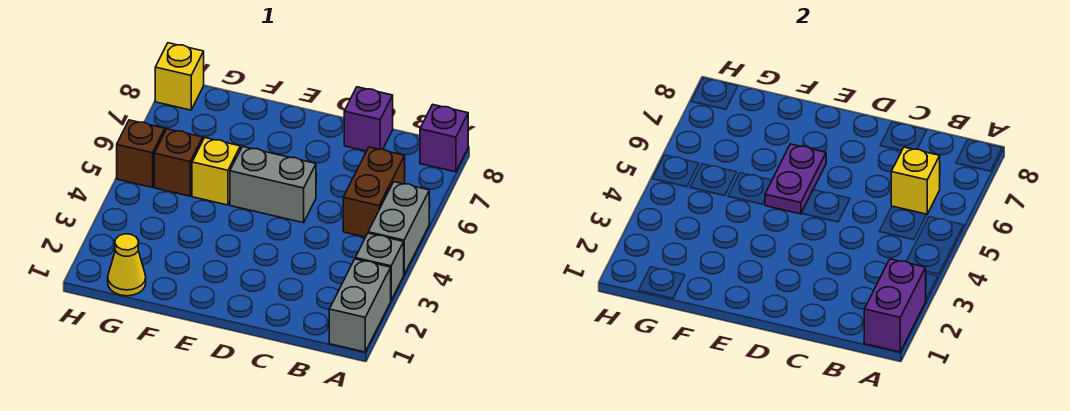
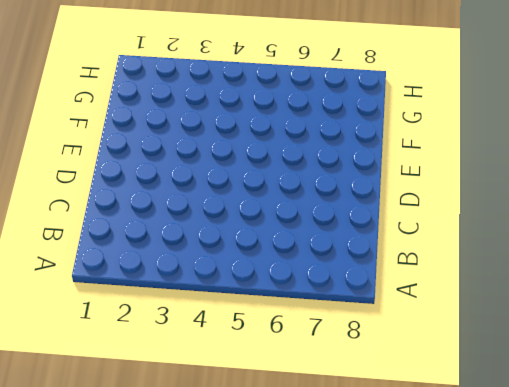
none -> grey brick A1:A2 level 1
none -> grey brick A3 level 1
none -> grey brick A4:A5 level 1

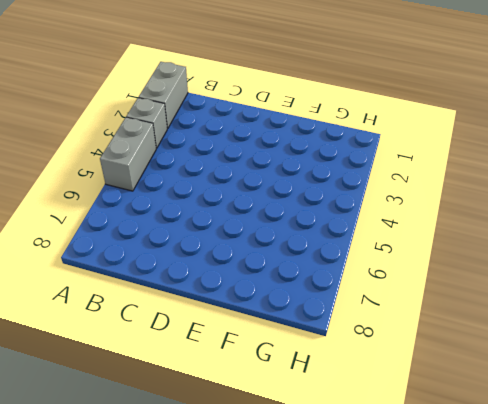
none -> purple brick A8 level 1
none -> brown brick B5:B6 level 1
none -> purple brick C8 level 1

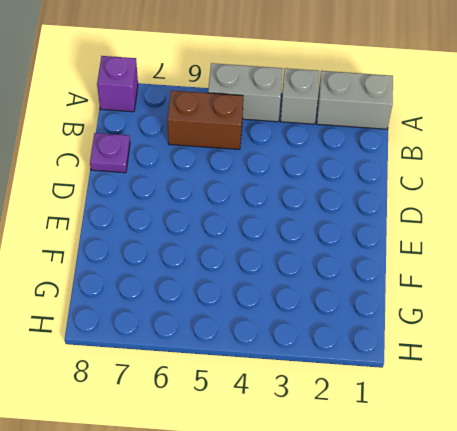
purple plate C8 level 1 -> purple brick C8 level 1
none -> grey brick D5:E5 level 1
none -> yellow brick F5 level 1
none -> yellow cone G1 level 1

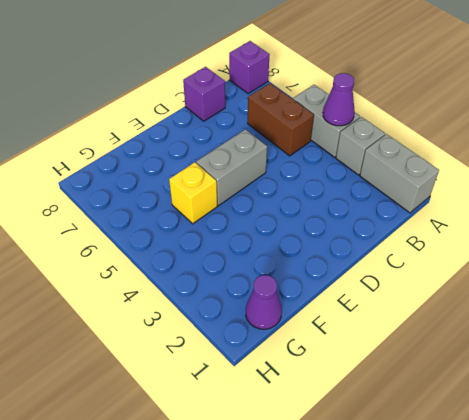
purple cone A4 level 2 -> none
purple cone G1 level 1 -> yellow cone G1 level 1
none -> brown brick G5 level 1
none -> brown brick H5 level 1
none -> yellow brick H8 level 1

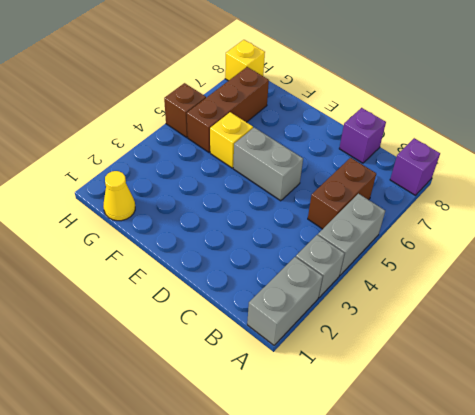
brown brick G5:G7 level 1 -> brown brick G5 level 1
none -> purple brick A1:A2 level 2
none -> yellow brick B6 level 2
none -> purple plate E5:E6 level 2

